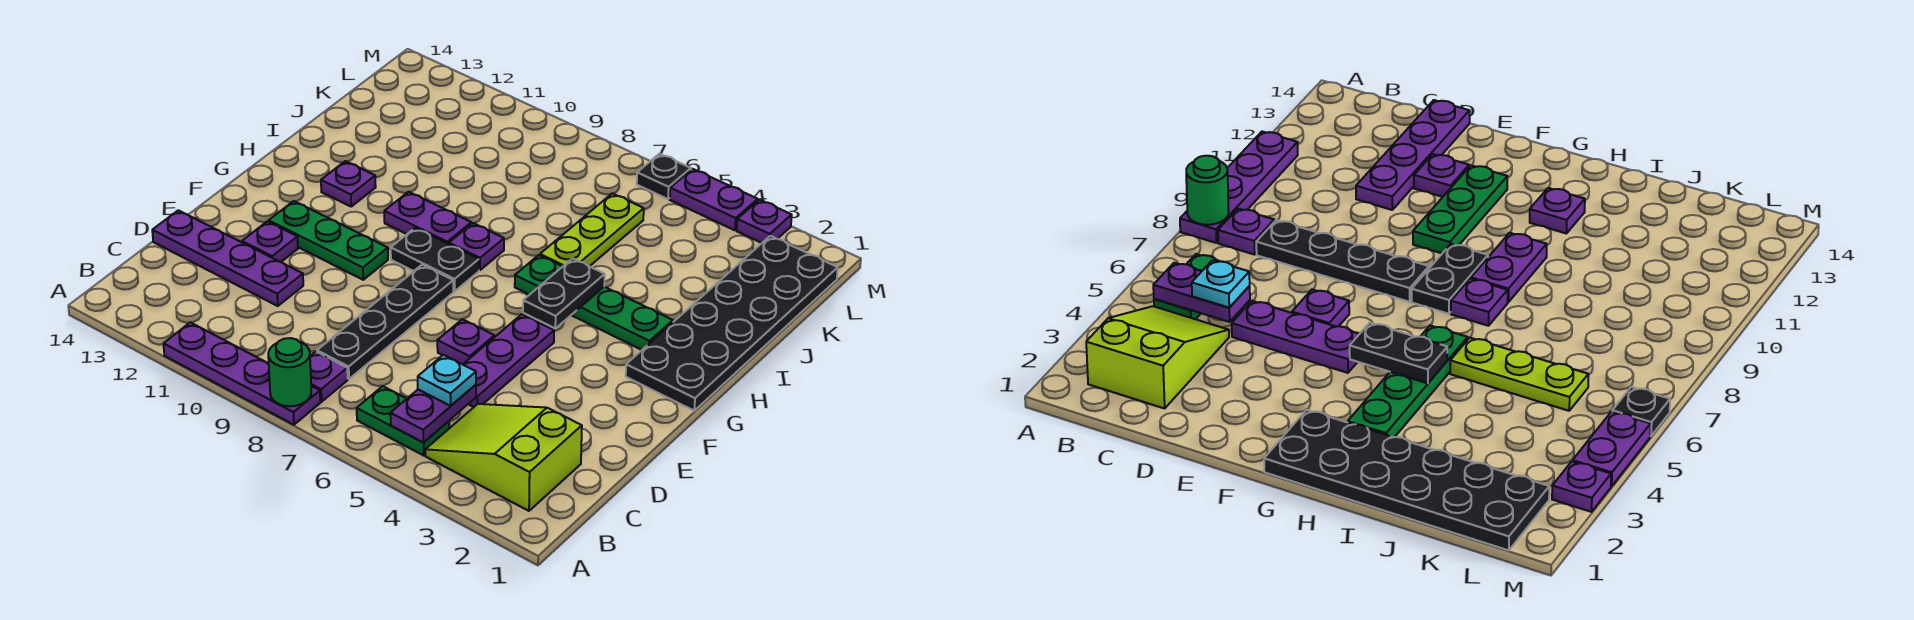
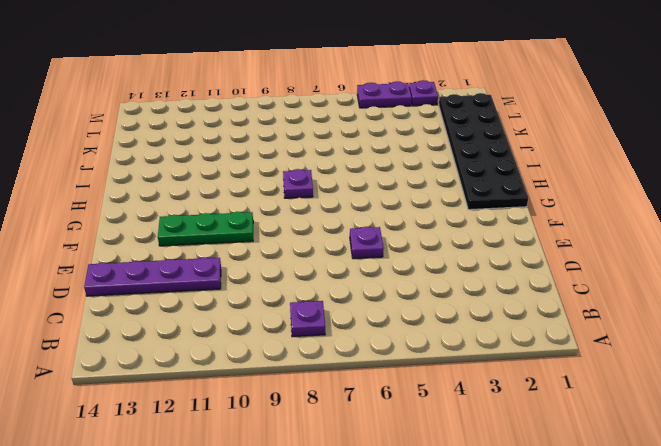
none -> purple plate A8:A11 level 1
none -> lime slope B2:C4 level 1 top 2
none -> green plate B5:B6 level 1

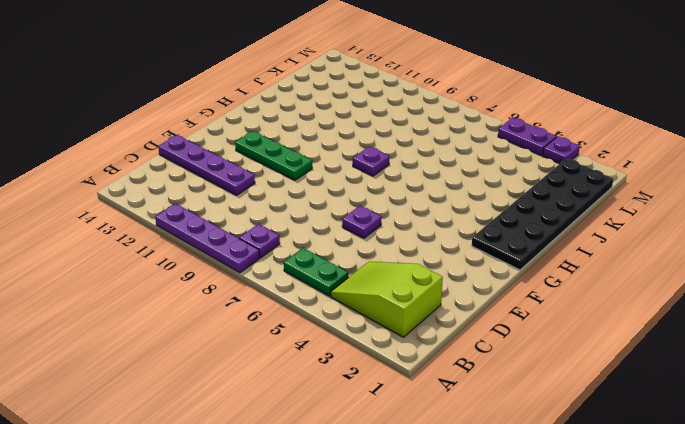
none -> black plate C8:F8 level 1
none -> purple plate D5:F5 level 1
none -> purple plate E12 level 1

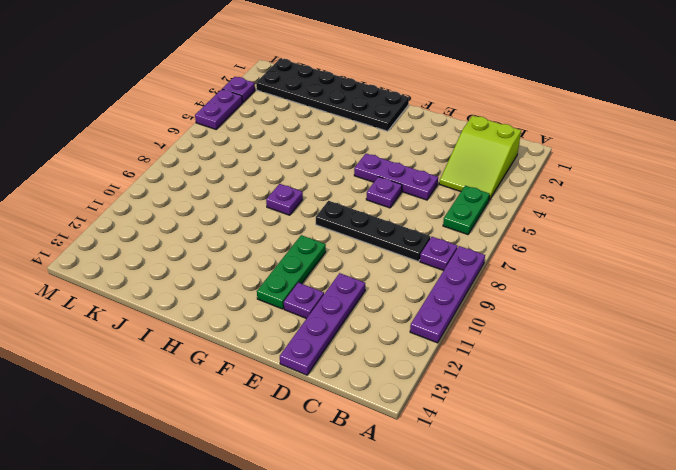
none -> black plate G8:G9 level 1
none -> green plate H3:H6 level 1
none -> purple plate H9:H10 level 1

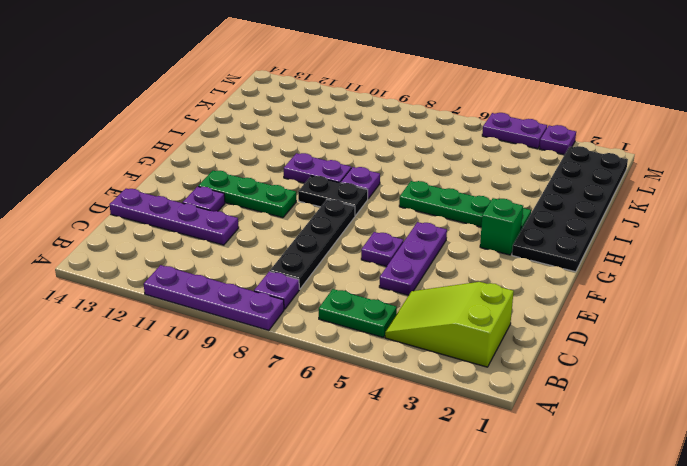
green brick G3 level 1 -> none
none -> purple plate H12 level 1
none -> lime plate I6:K6 level 1
none -> black plate M6 level 1

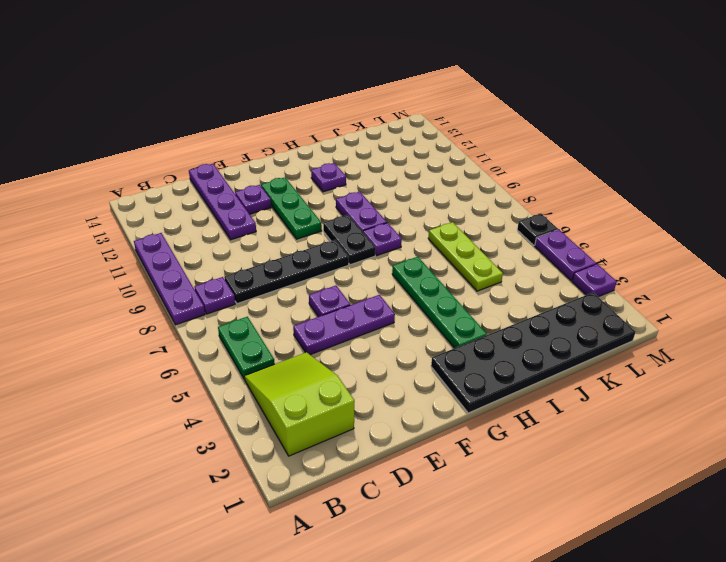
lime plate J5:J7 level 1 -> lime plate I6:K6 level 1
none -> green round brick A8 level 2
none -> purple plate B5:C5 level 2
none -> black plate G5:H5 level 2

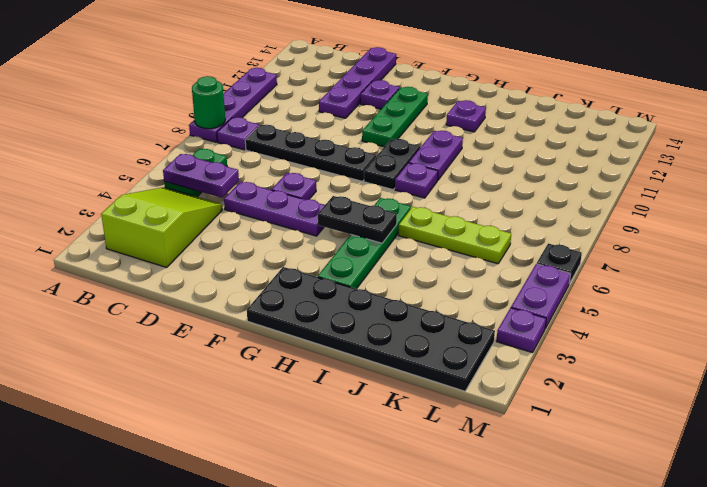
none -> cyan plate C5 level 3

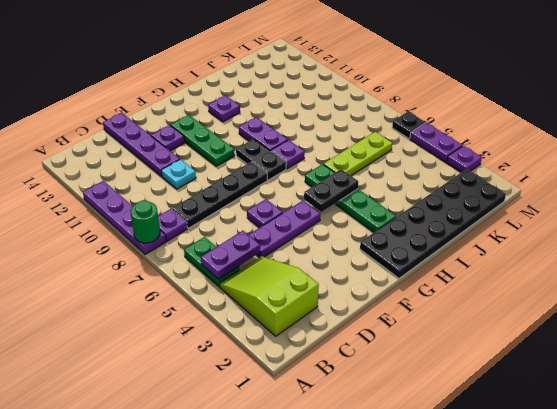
cyan plate D10 level 1 -> cyan plate C5 level 3

